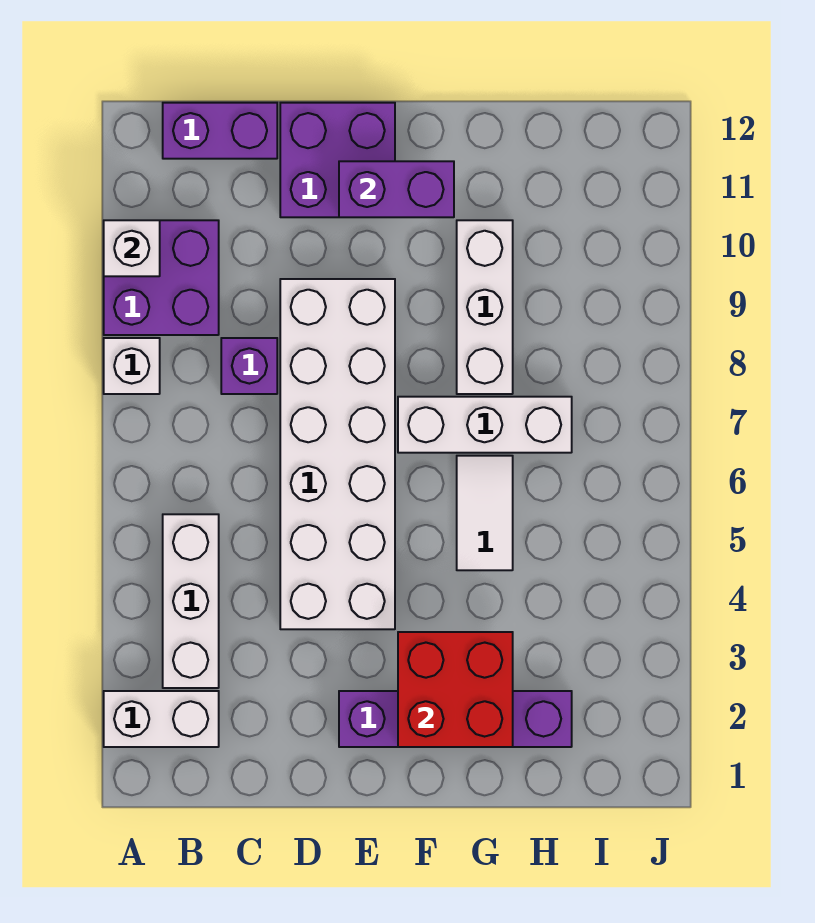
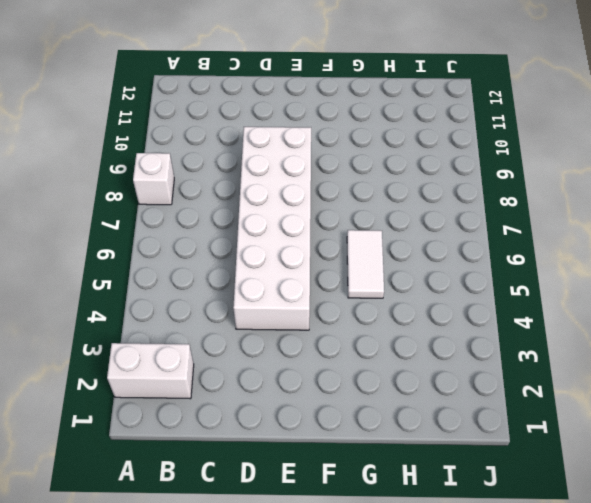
none -> purple brick A9:B10 level 1
none -> white brick B3:B5 level 1
none -> purple brick B12:C12 level 1

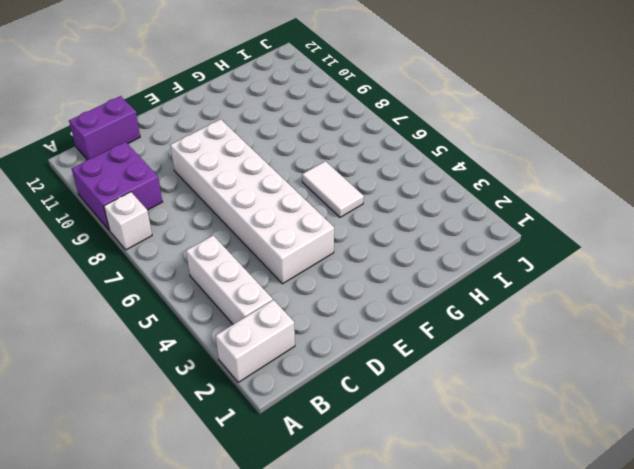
none -> purple brick C8 level 1
none -> purple brick D11:E12 level 1
none -> purple brick E2:H2 level 1

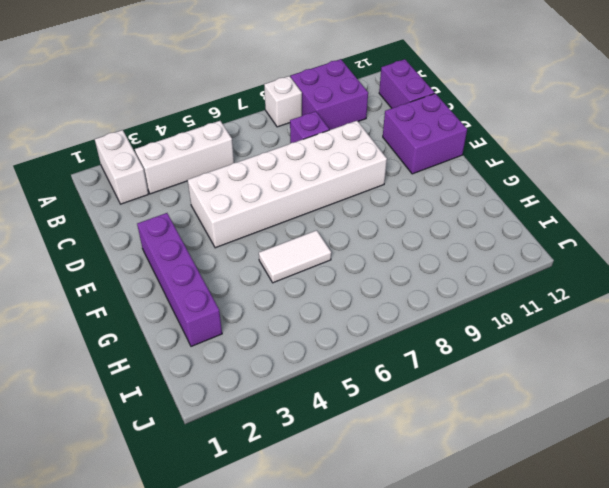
none -> white brick F7:H7 level 1
none -> white brick G8:G10 level 1
none -> white brick A10 level 2

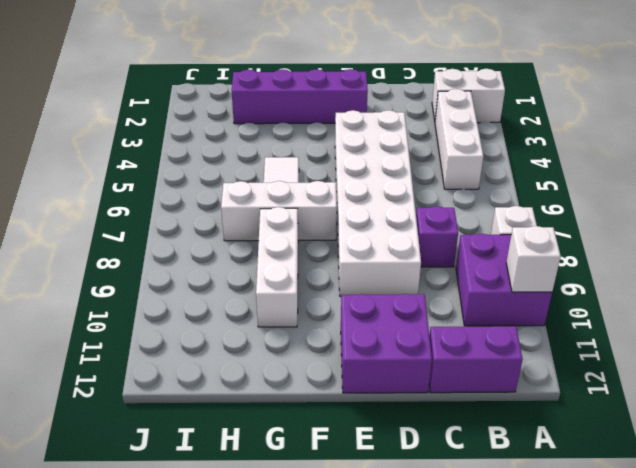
none -> purple brick E11:F11 level 2
none -> red brick F2:G3 level 2

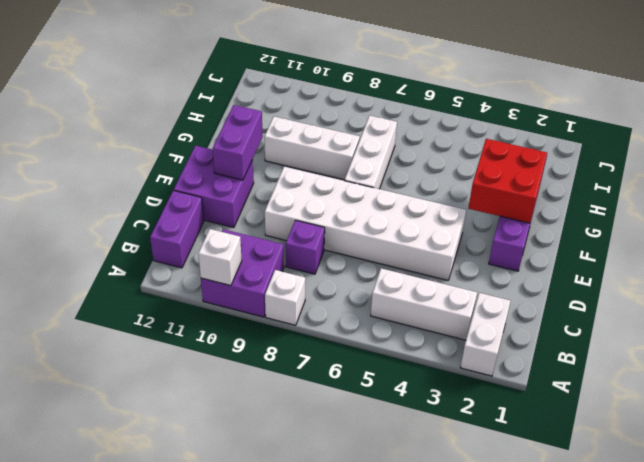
none -> white tile G5:G6 level 1

